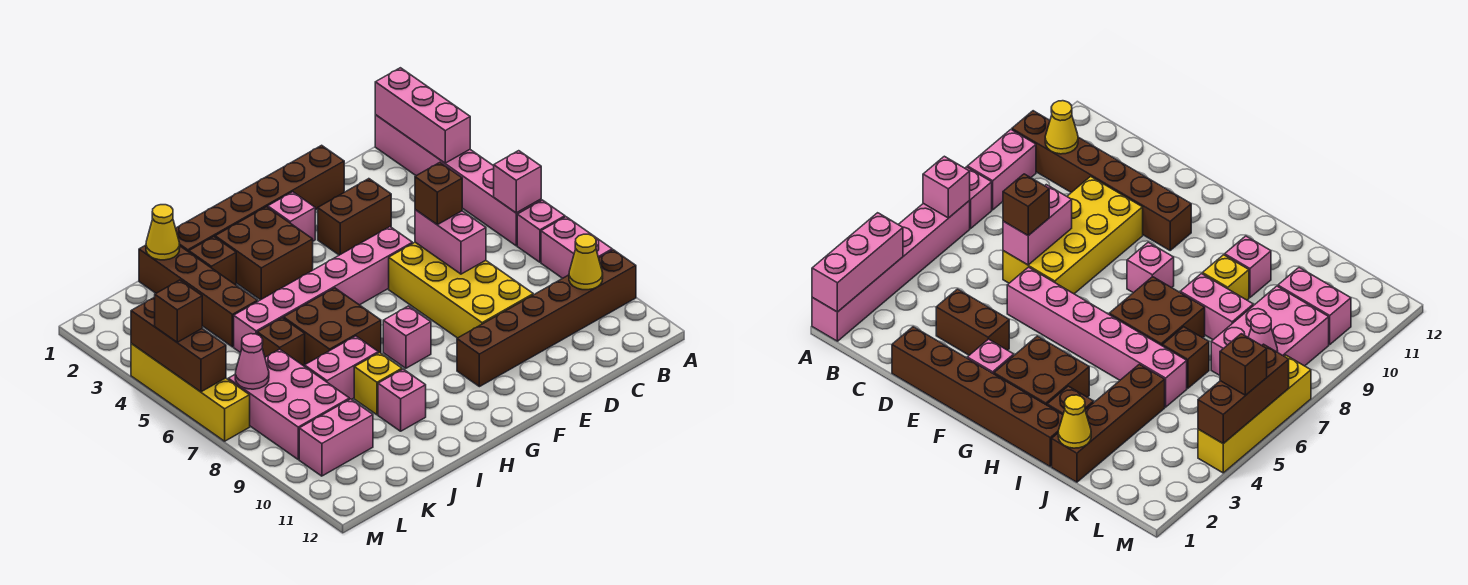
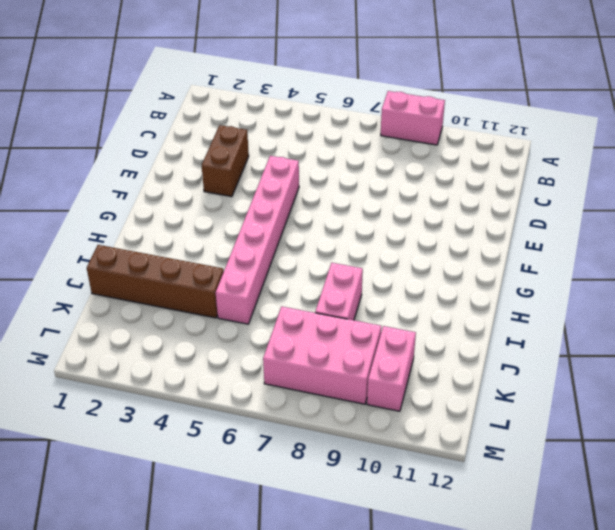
none -> pink brick A1:A6 level 1
none -> pink brick A7 level 1
none -> brown brick A10:F10 level 1
none -> brown brick D1:I1 level 1

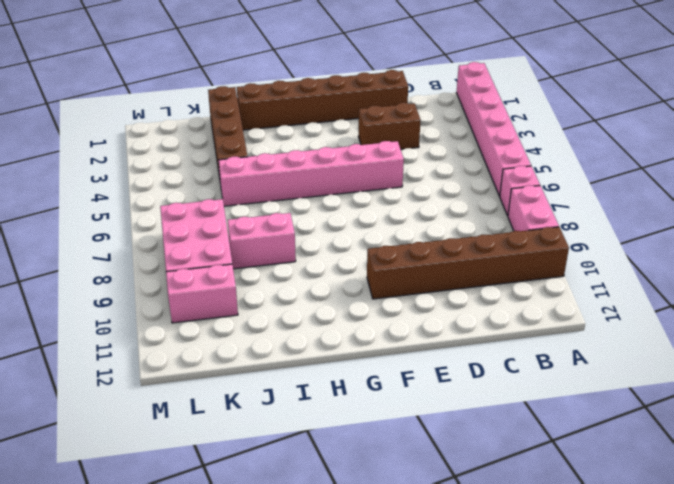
none -> yellow brick D6:E9 level 1
none -> pink brick F2 level 1
none -> brown brick G2:H3 level 1
none -> pink brick G8 level 1

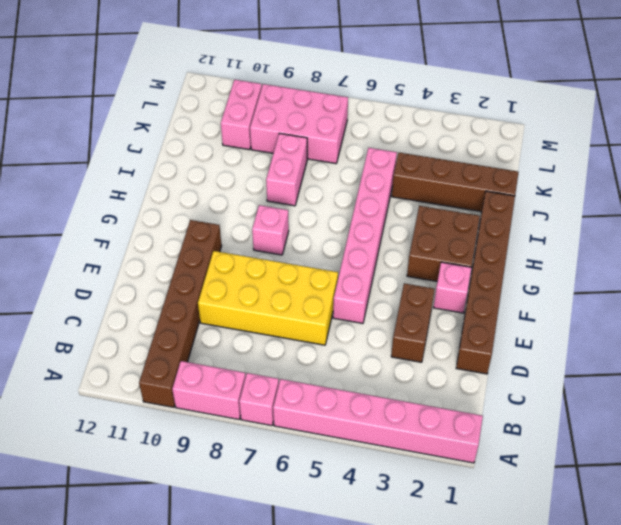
none -> brown brick H6:I7 level 1
none -> brown brick I2 level 1
none -> yellow brick I9 level 1
none -> pink brick I10 level 1

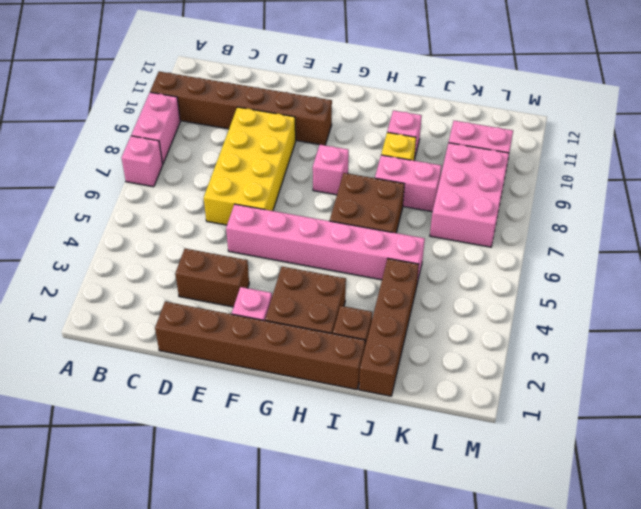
none -> pink brick A1:A6 level 1
none -> brown brick J6 level 1
none -> yellow brick M4:M7 level 1
none -> pink brick A1:A3 level 2

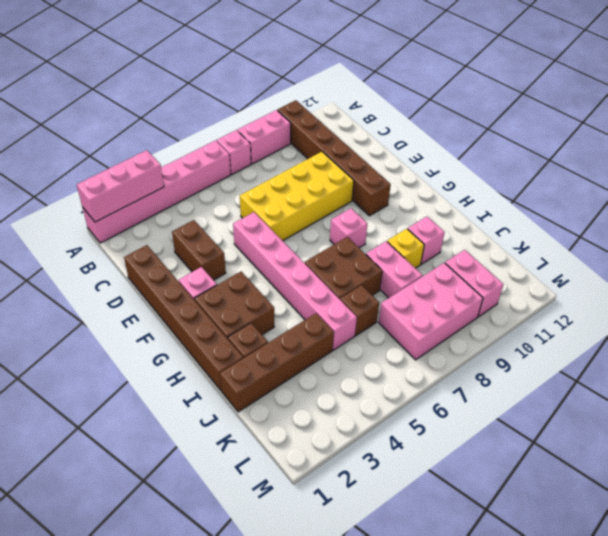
none -> yellow brick M4:M7 level 1
none -> pink brick A6 level 2
none -> yellow cone B10 level 2
none -> pink brick D6:D7 level 2

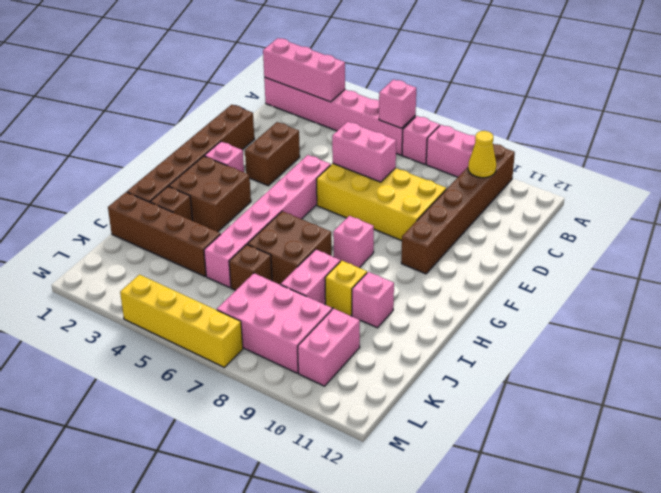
none -> yellow cone J1 level 2
none -> pink cone L7 level 2
none -> brown brick M4:M6 level 2
none -> brown brick D6 level 3

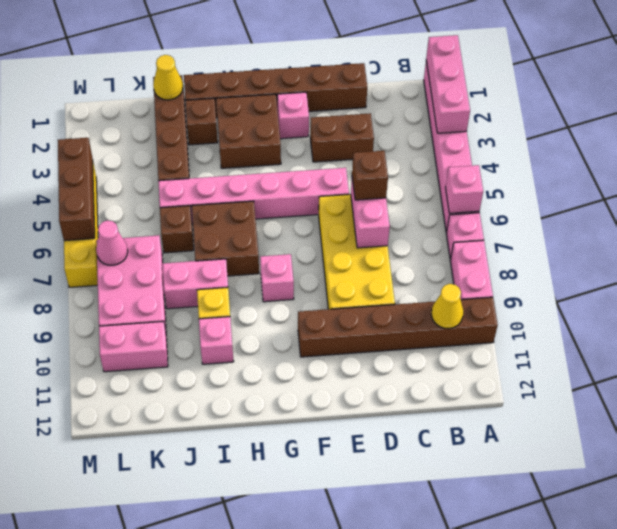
none -> brown brick M5 level 3

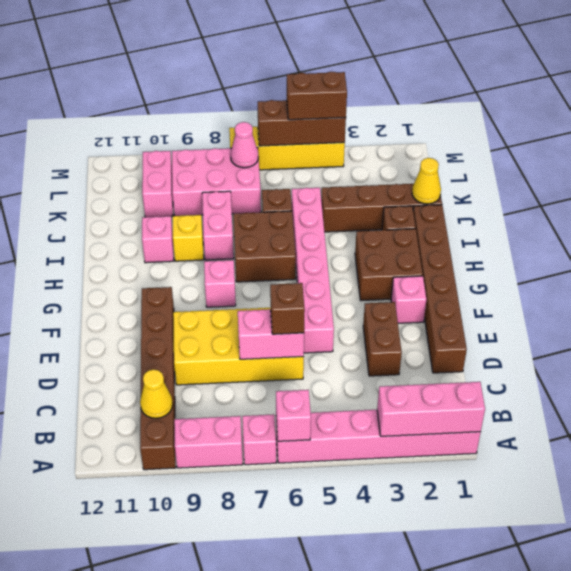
brown brick M4:M5 level 3 -> brown brick M5 level 3

